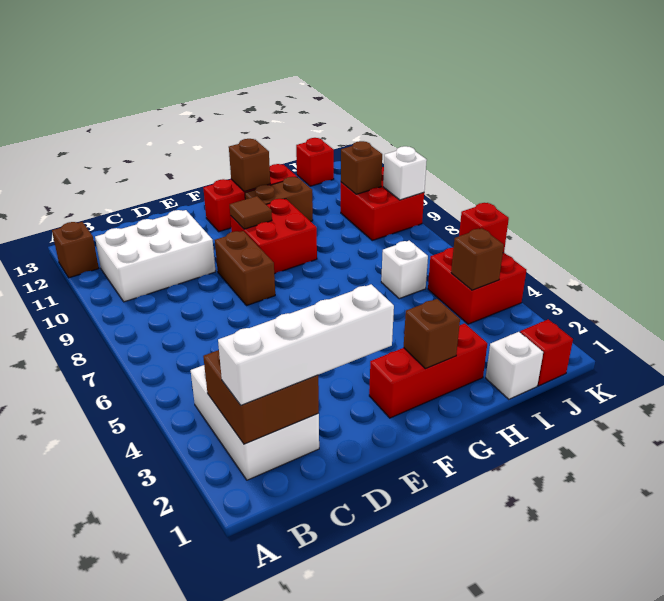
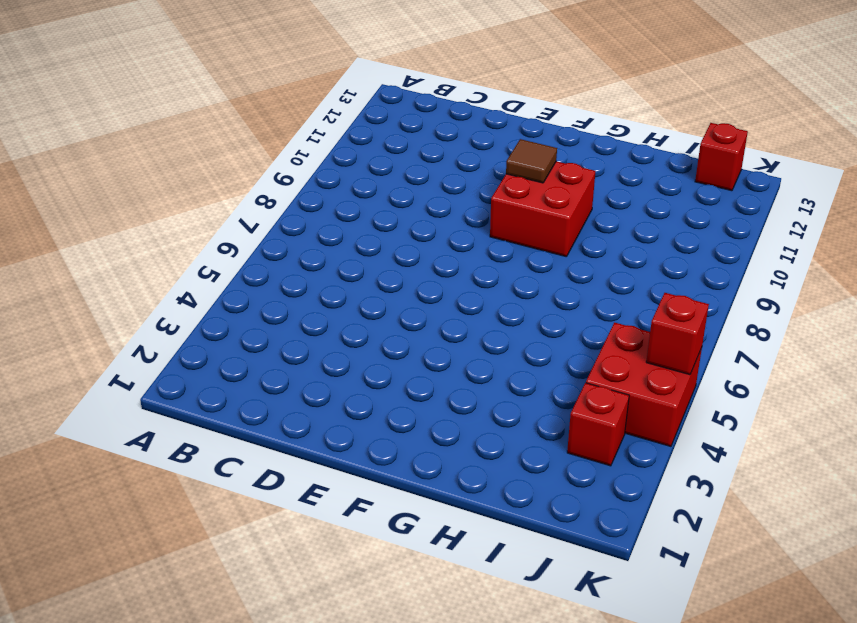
red brick J3 level 1 -> red brick J1 level 1
none -> brown brick A12 level 1
none -> white brick B2:C4 level 1
none -> white brick B10:D11 level 1

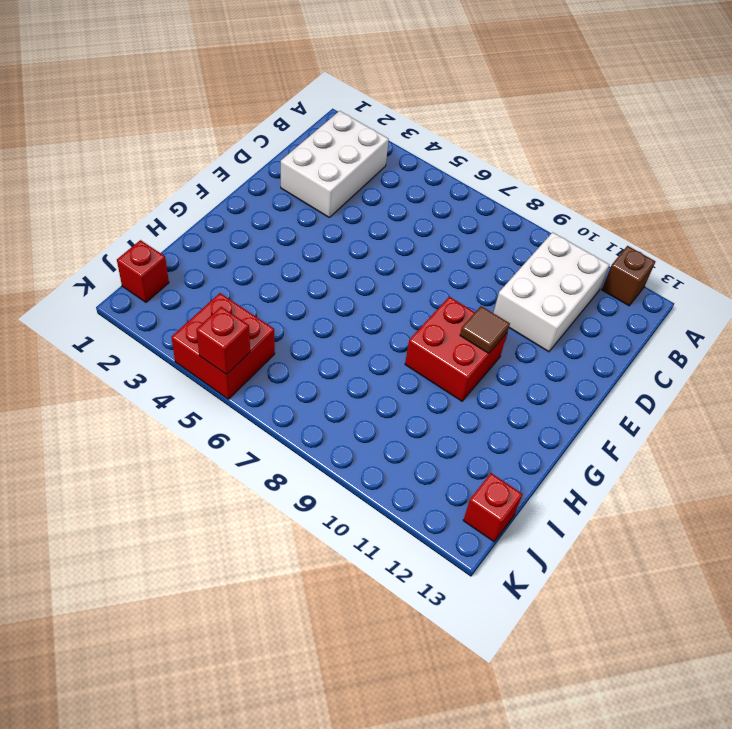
white brick B2:D3 level 1 -> white brick B2:C4 level 1
none -> brown brick E8:E9 level 1
none -> red brick F2:H2 level 1
none -> red brick F12:H12 level 1

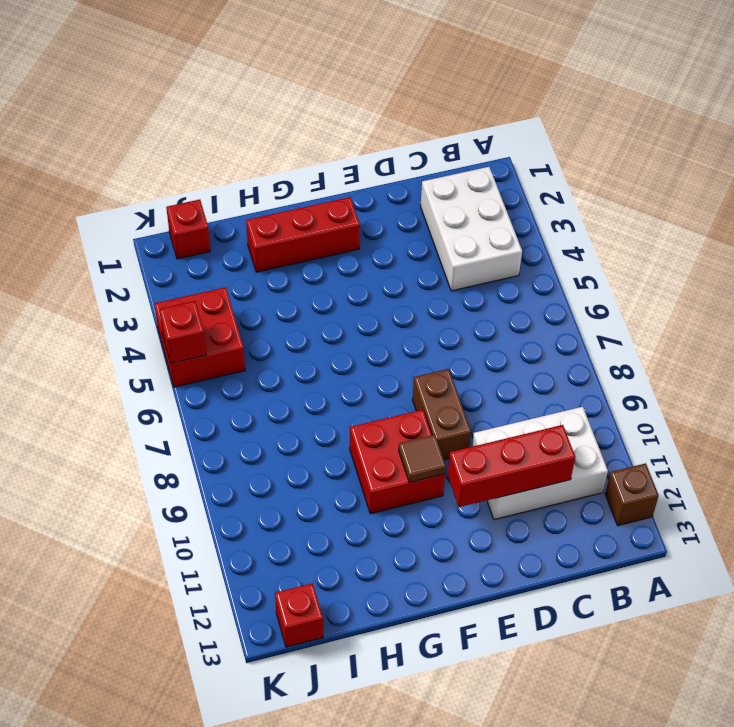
red brick C11:E11 level 2 -> red brick F12:H12 level 1
none -> brown brick G11:H11 level 1
none -> white brick I1 level 1
none -> white brick I6 level 1

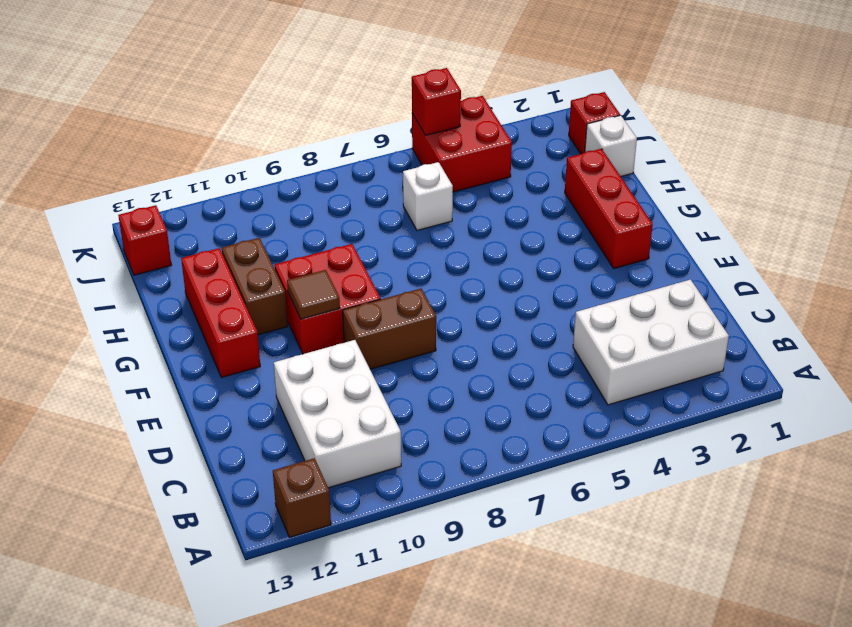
none -> red brick J9:K10 level 1
none -> brown brick B2:C3 level 2
none -> brown brick G2 level 2

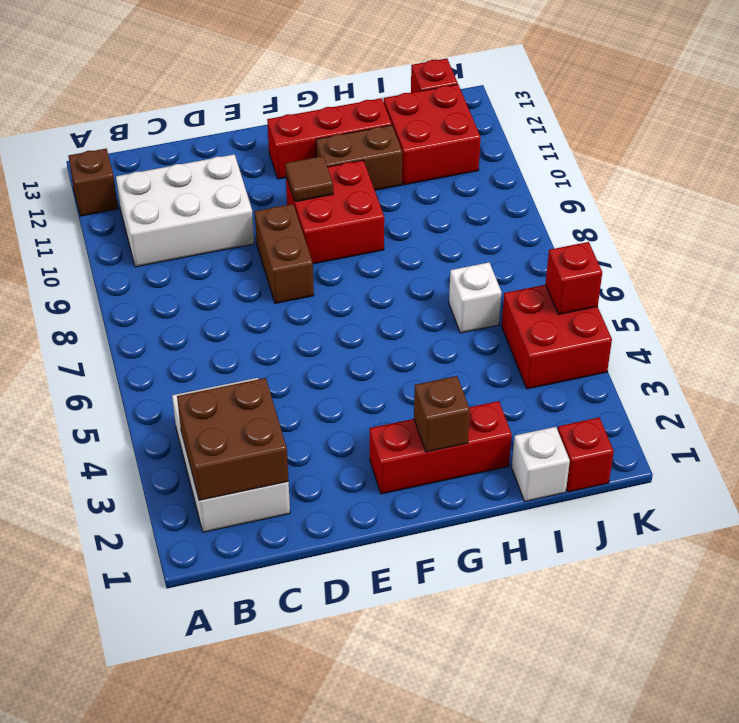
red brick I11:J12 level 1 -> red brick J9:K10 level 1
none -> brown brick G12 level 2
none -> brown brick J4 level 2
none -> brown brick J10 level 2

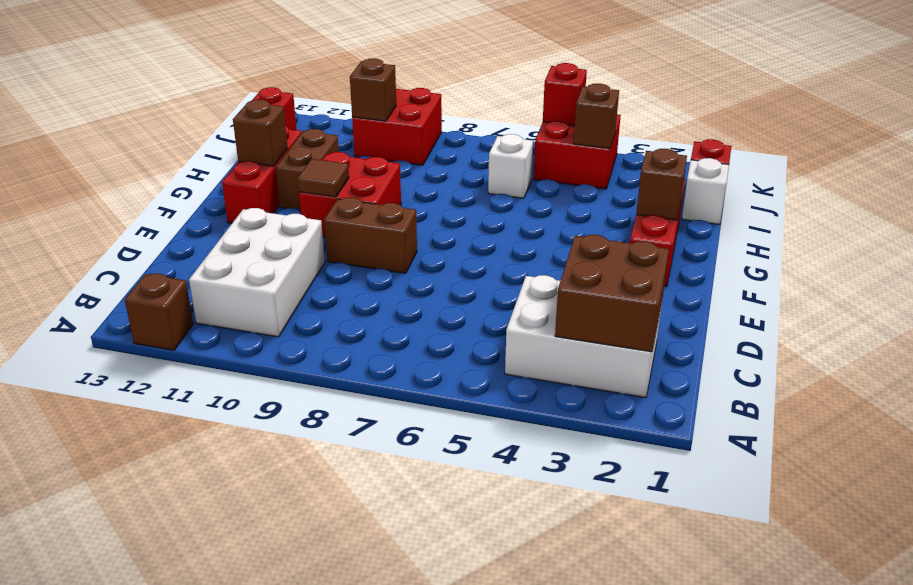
none -> white brick K9 level 2
none -> white brick B2:E2 level 3

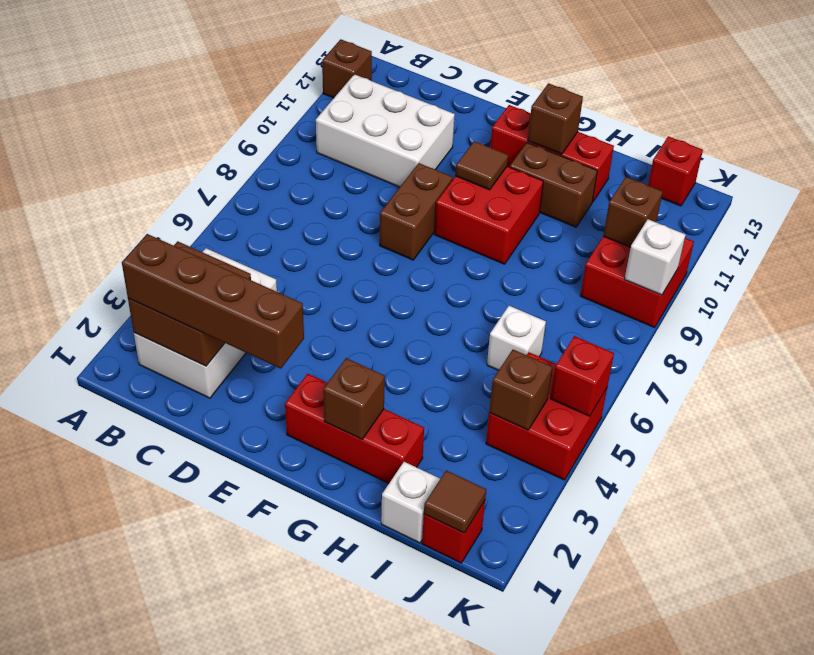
brown brick B2:E2 level 3 -> white brick B2:E2 level 3
brown tile J1 level 2 -> none

